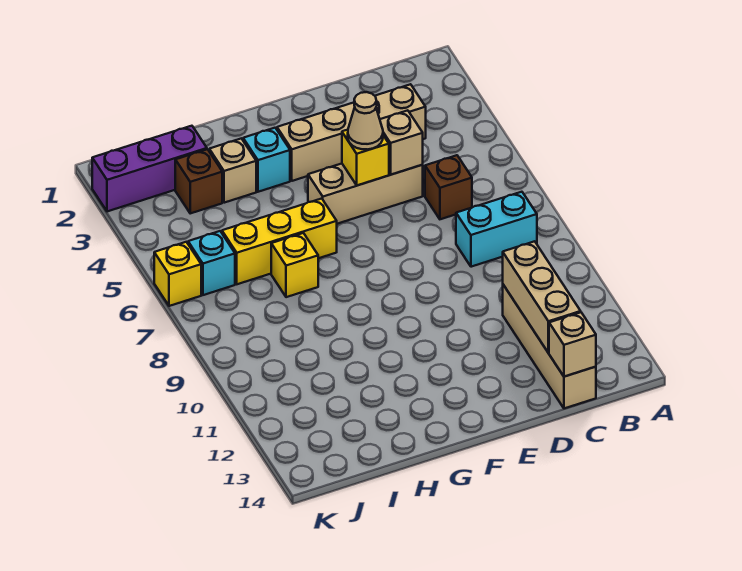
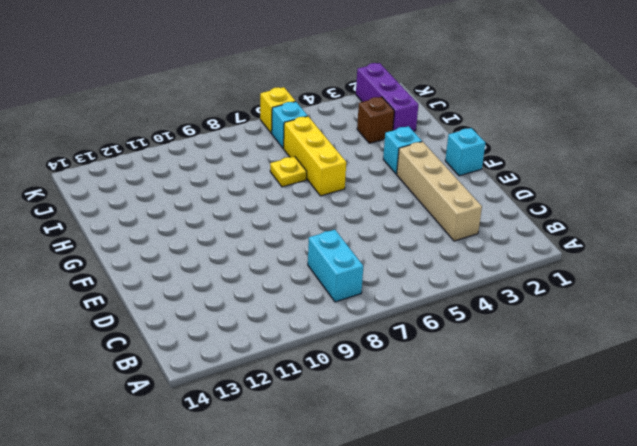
cyan brick F1 level 1 -> none
yellow plate H7 level 1 -> yellow brick H7 level 1
none -> brown brick C6 level 1
none -> tan brick C11:C14 level 1
none -> tan brick D5:F5 level 1

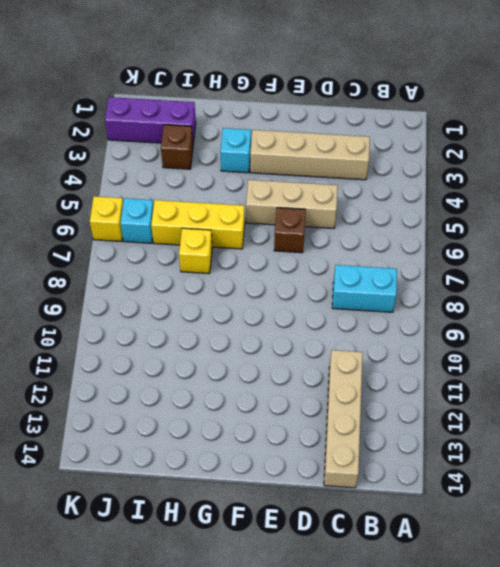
brown brick E6 level 1 -> brown brick C6 level 1
none -> tan brick H3 level 1
none -> tan brick C11:C13 level 2
none -> tan brick C14 level 2

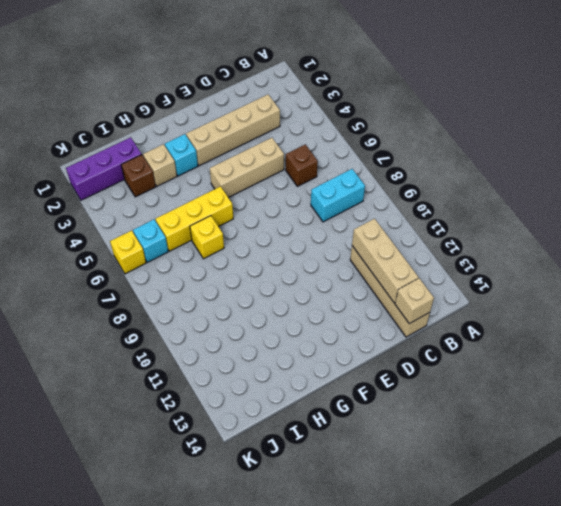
none -> tan brick D5 level 2
none -> yellow brick E5 level 2
none -> tan cone E5 level 3

